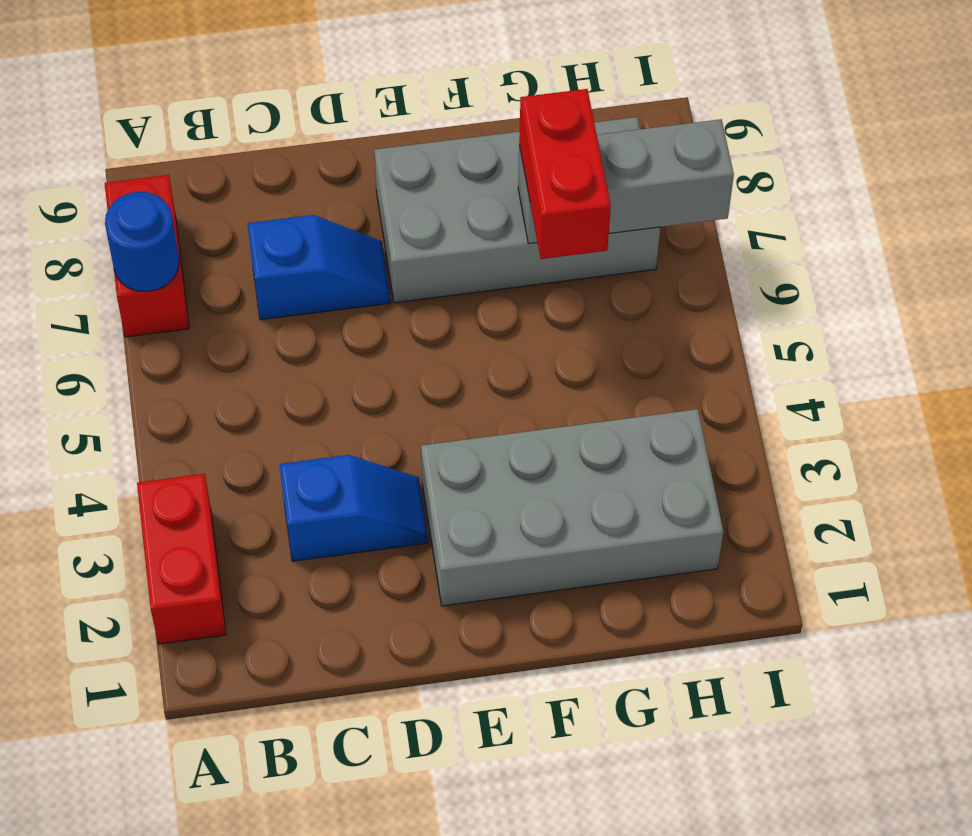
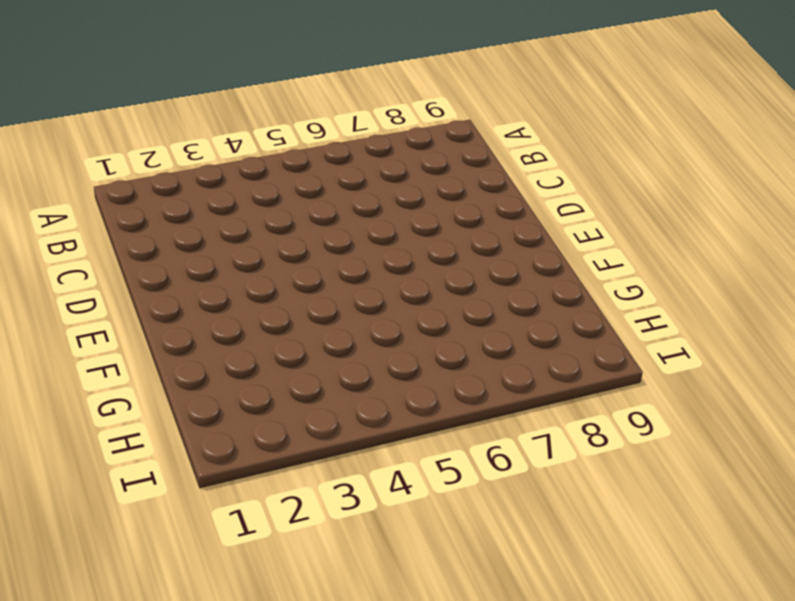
none -> red brick A2:A3 level 1
none -> red brick A7:A8 level 1

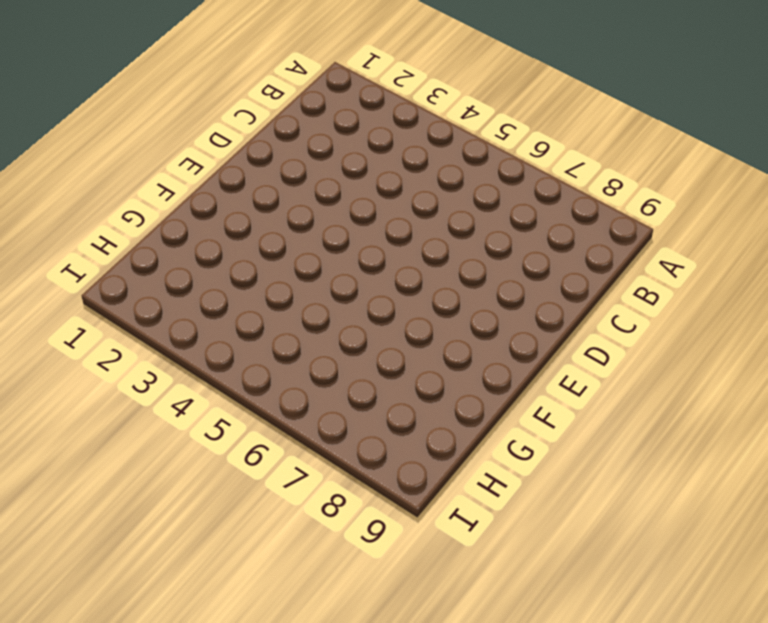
none -> red brick A2:A3 level 1
none -> red brick A7:A8 level 1

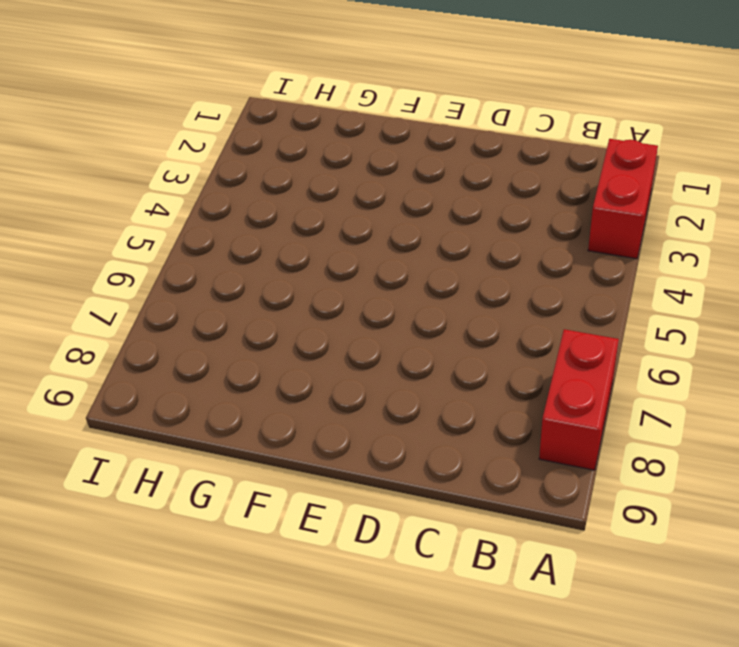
none -> blue slope C3:D3 level 1 top C
none -> blue slope C7:D7 level 1 top C

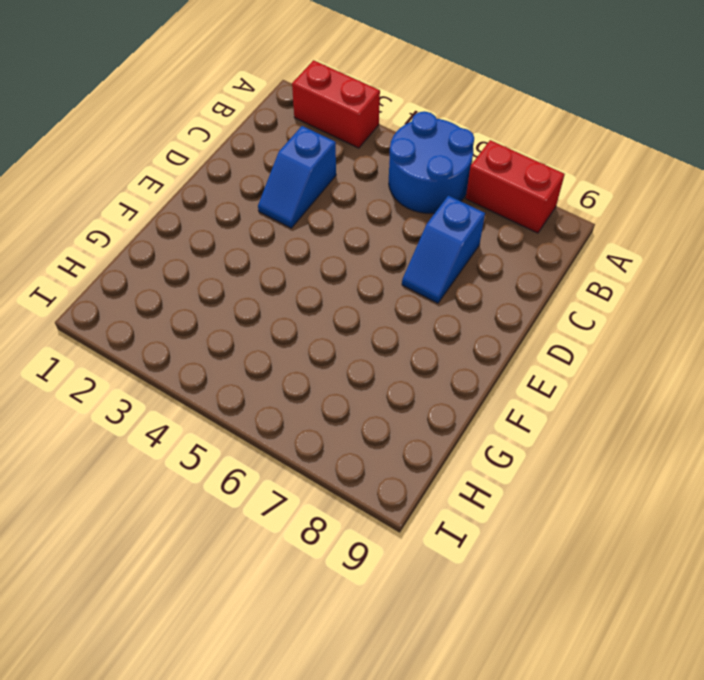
blue round brick A5:B6 level 1 -> none
none -> grey brick E2:H3 level 1
none -> grey brick E7:H8 level 1

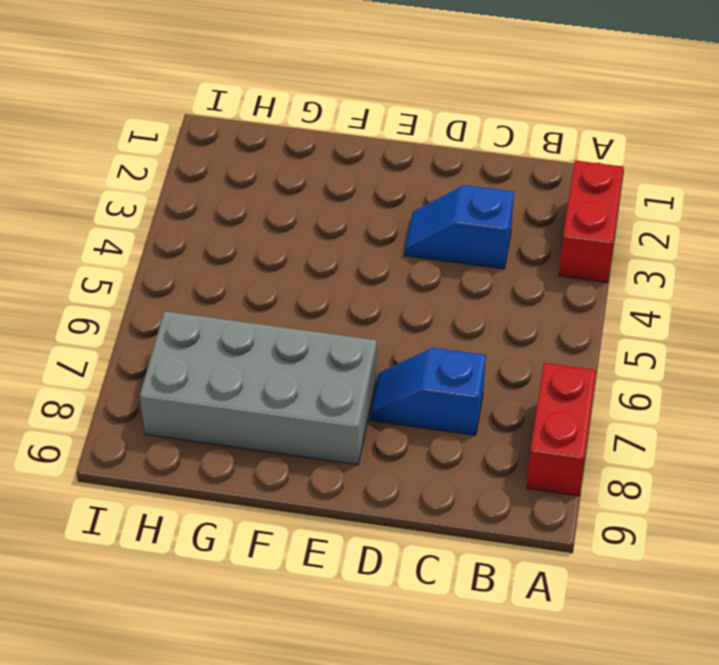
none -> grey brick E2:H3 level 1
none -> blue round brick A7 level 2

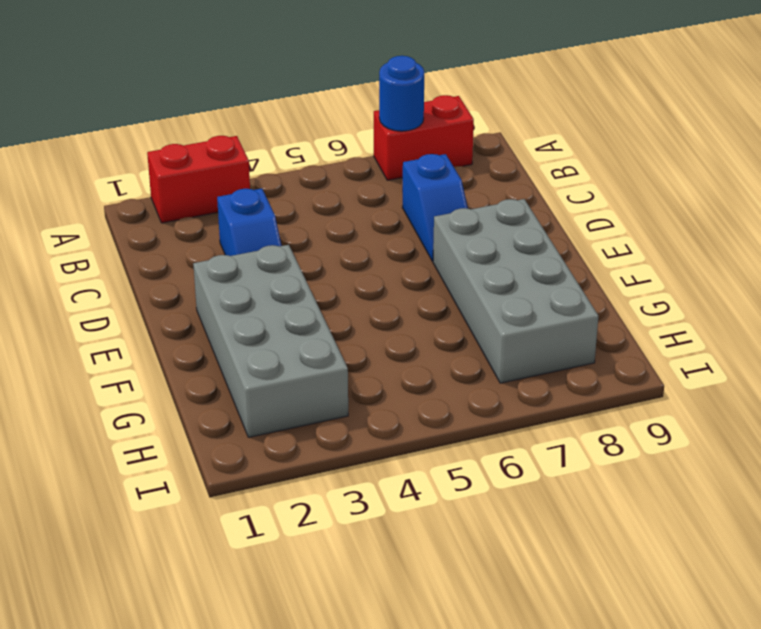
none -> grey brick G7:I7 level 2
none -> red brick G6:G7 level 3

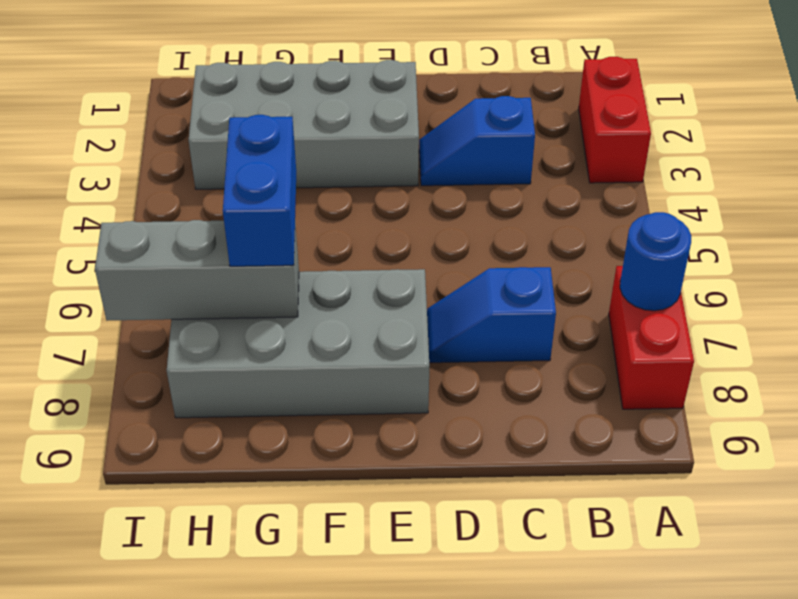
blue brick G6:G7 level 3 -> red brick G6:G7 level 3

